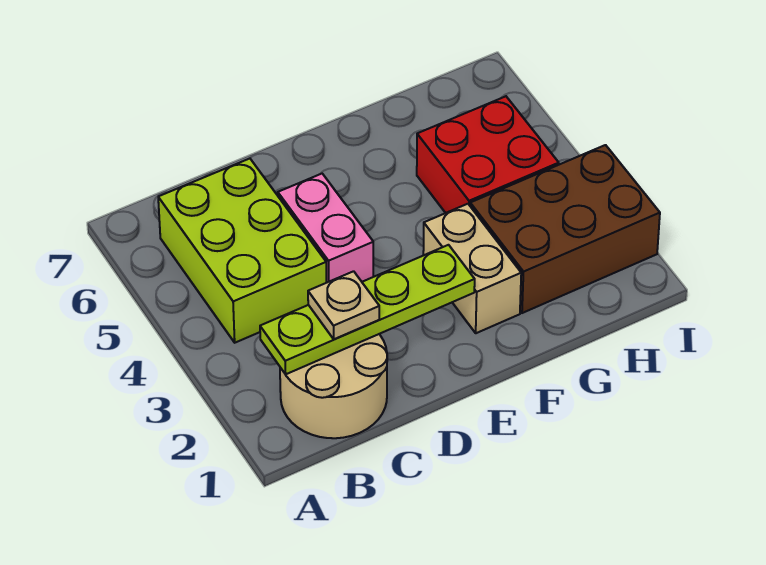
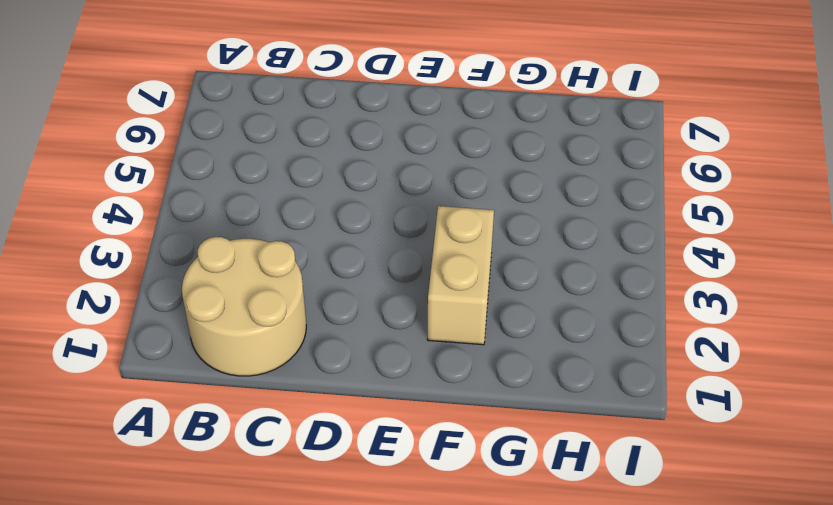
none -> lime brick B4:C6 level 1
none -> pink brick D4:D5 level 1

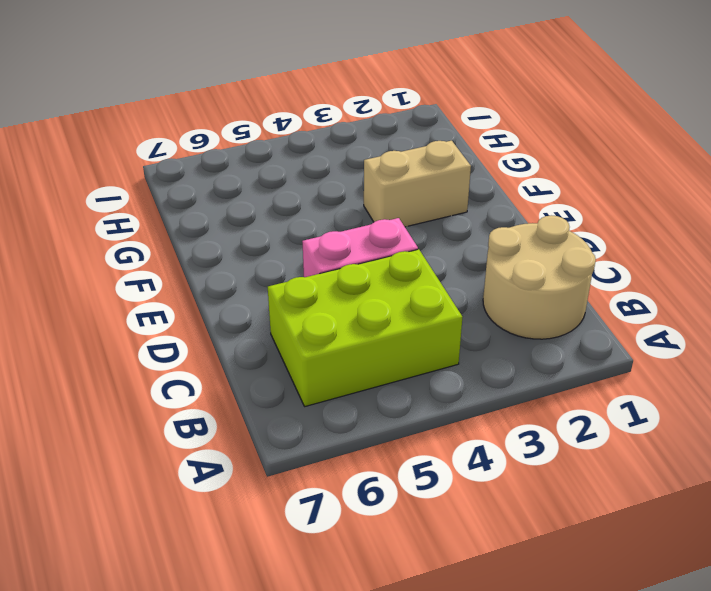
none -> brown brick G2:I3 level 1
none -> red brick G4:H5 level 1

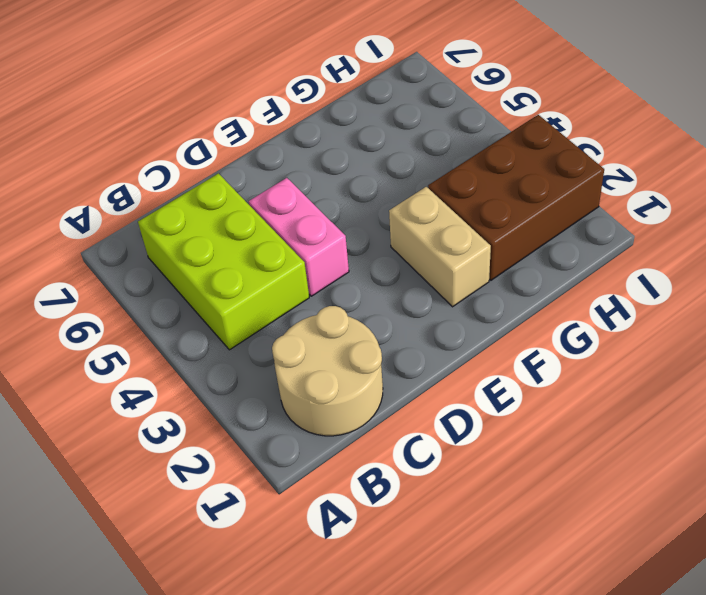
none -> red brick G4:H5 level 1
none -> lime plate B2:E2 level 2

